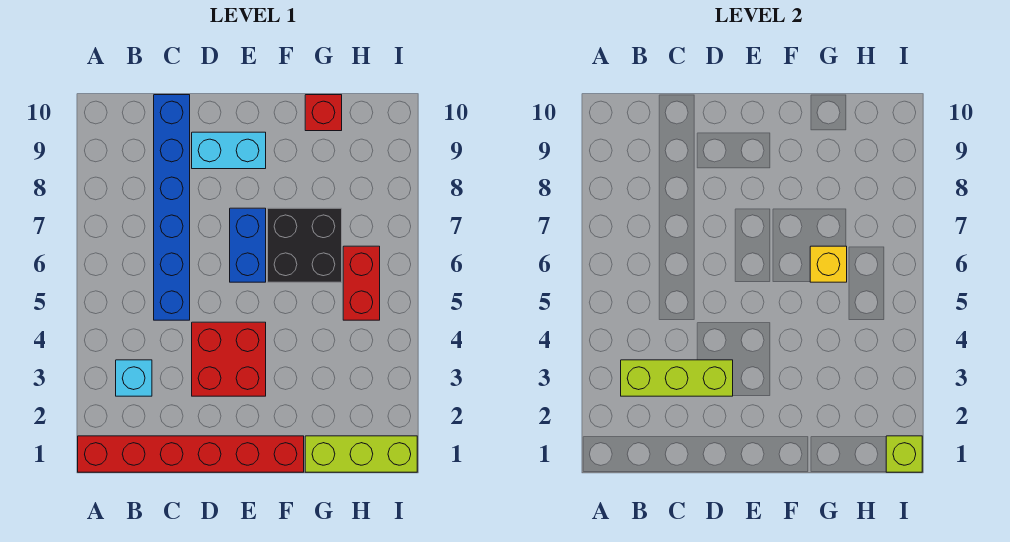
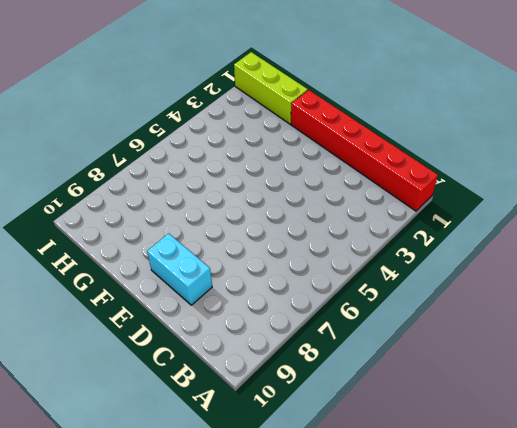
none -> cyan brick B3 level 1
none -> blue brick C5:C10 level 1
none -> red brick D3:E4 level 1

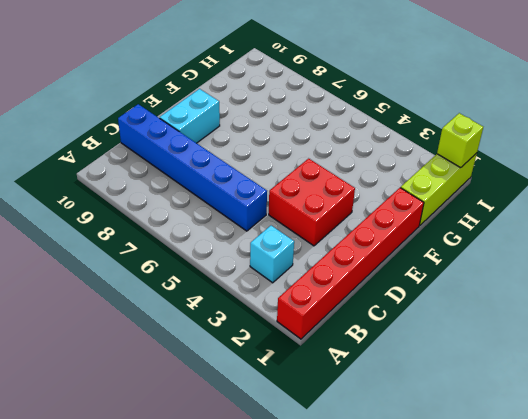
none -> blue brick E6:E7 level 1
none -> black brick F6:G7 level 1
none -> red brick G10 level 1

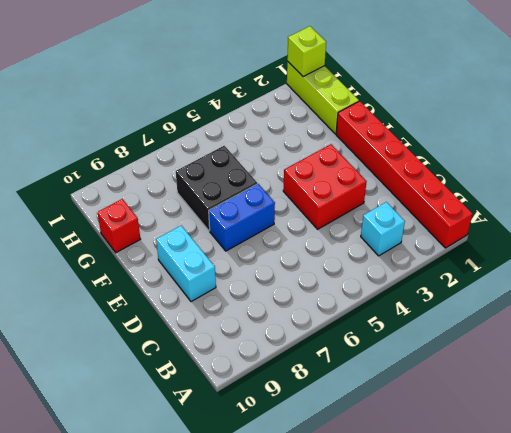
none -> blue brick C5:C10 level 1
none -> red brick H5:H6 level 1
none -> lime brick B3:D3 level 2

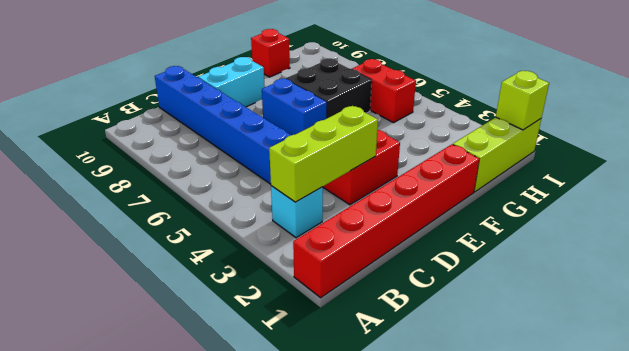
none -> yellow brick G6 level 2

